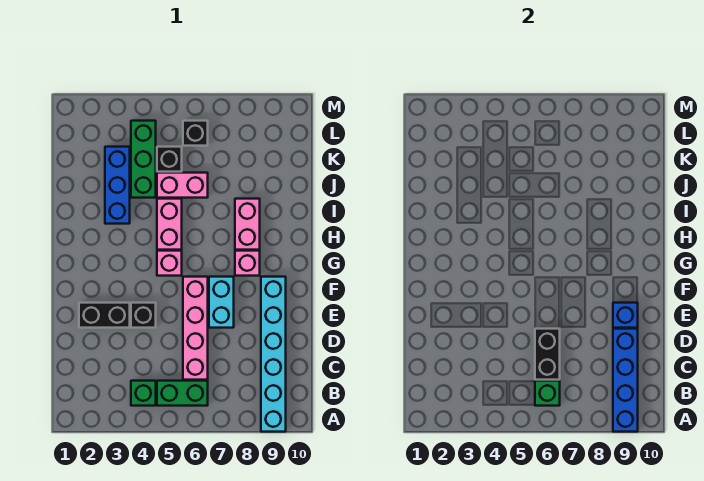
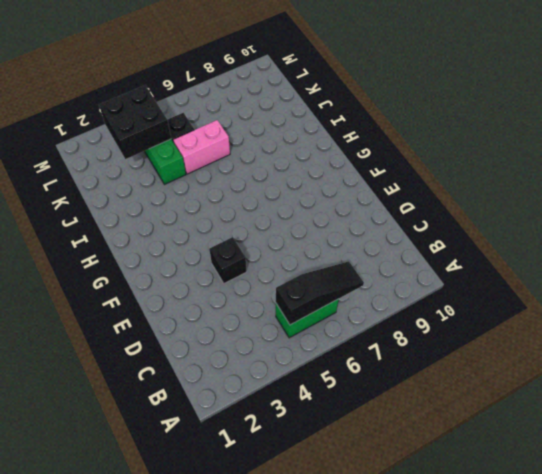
black slope B5:B7 level 2 top 5 -> green brick B6 level 2
black brick K3:L4 level 2 -> none
none -> cyan brick A9:F9 level 1
none -> green brick B4 level 1
none -> pink brick C6:F6 level 1

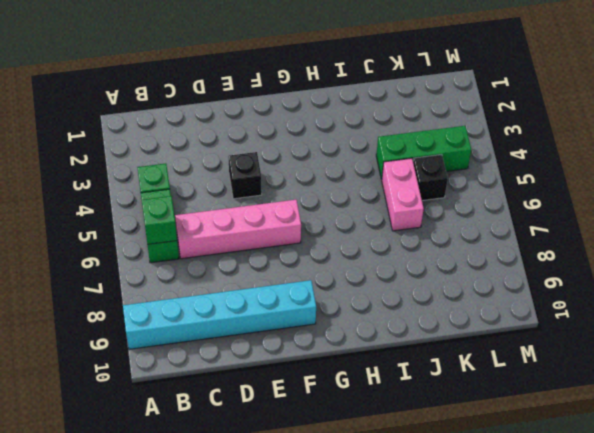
none -> black brick E2:E3 level 1
none -> cyan brick E7:F7 level 1
none -> pink brick G5 level 1

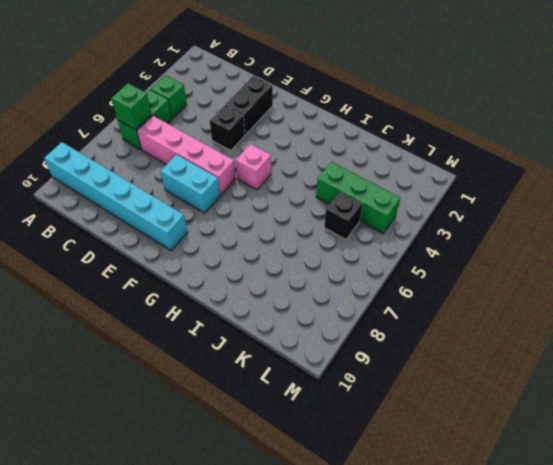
none -> pink brick G8 level 1
none -> pink brick H5:I5 level 1
none -> pink brick H8:I8 level 1

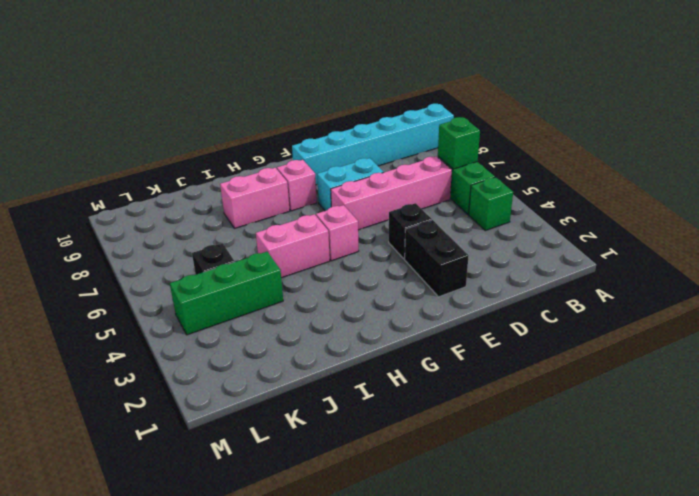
none -> blue brick I3:K3 level 1
none -> pink brick J5:J6 level 1
none -> black brick L6 level 1

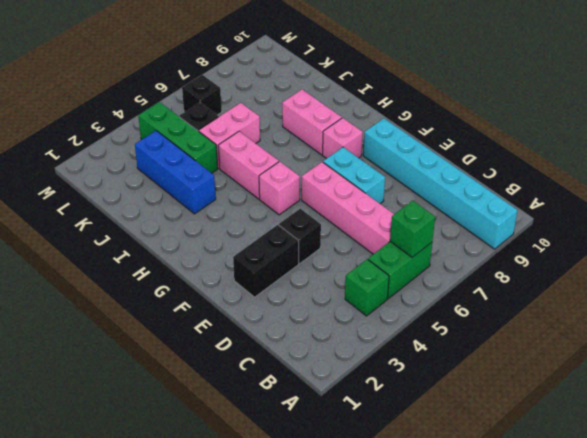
none -> blue brick A9:D9 level 2
none -> black brick C6:D6 level 2
none -> blue brick E9 level 2

